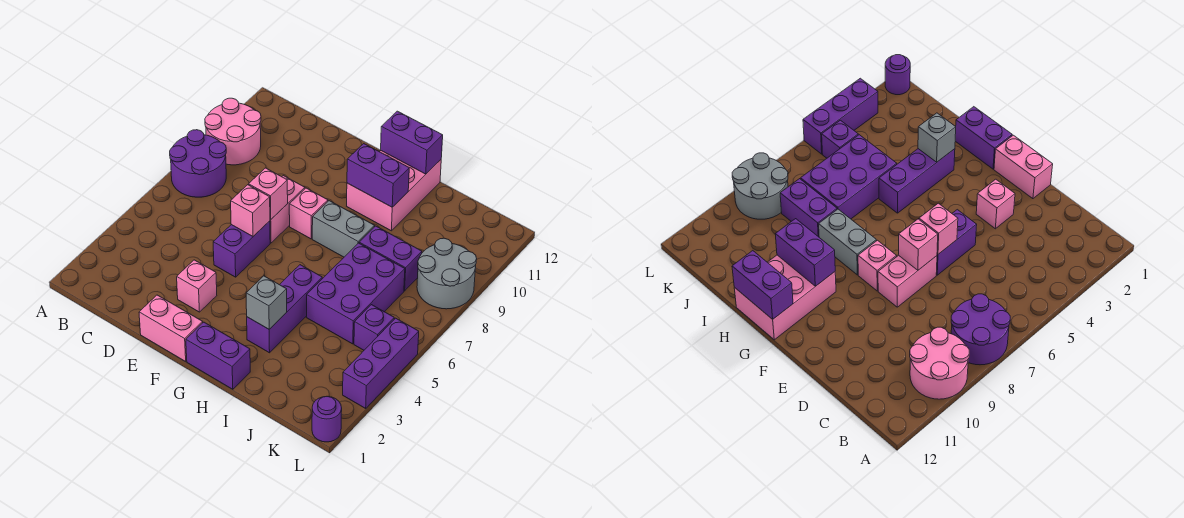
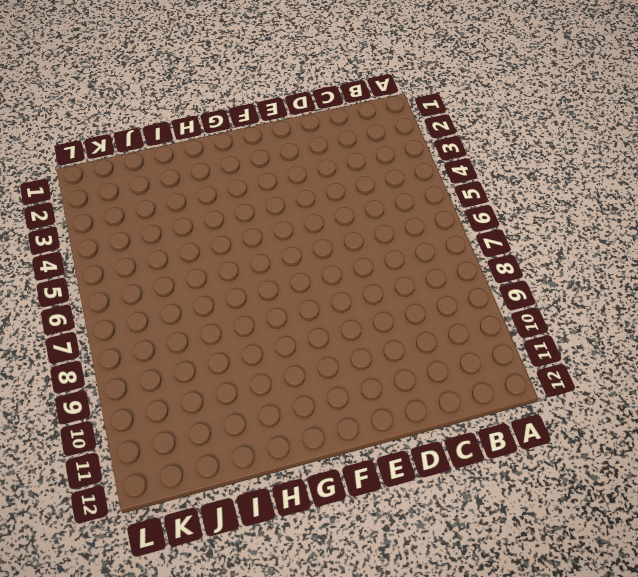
none -> purple round brick A7:B8 level 1
none -> pink round brick A9:B10 level 1
none -> pink brick E1:F1 level 1

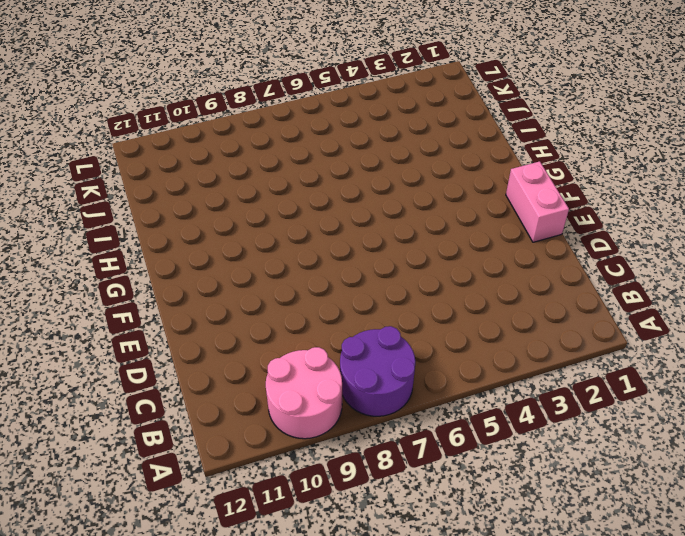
none -> pink brick E3 level 1
none -> purple brick E5:E6 level 1
none -> pink brick E7:E8 level 1

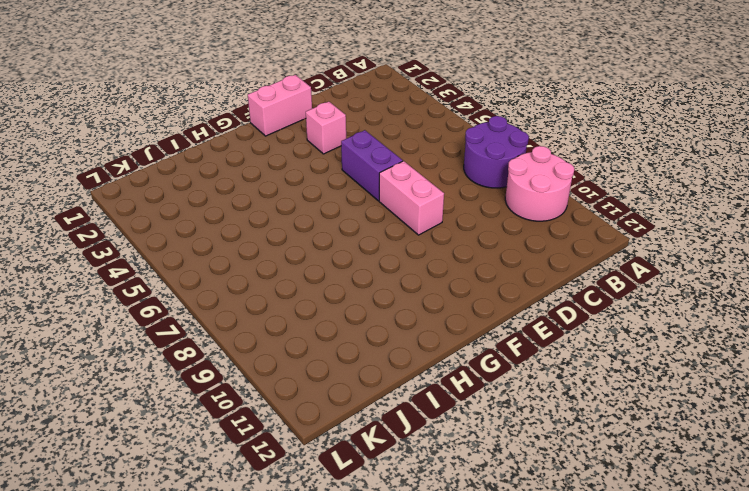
none -> pink brick F8 level 1
none -> purple brick G1:H1 level 1
none -> grey brick G8:H8 level 1

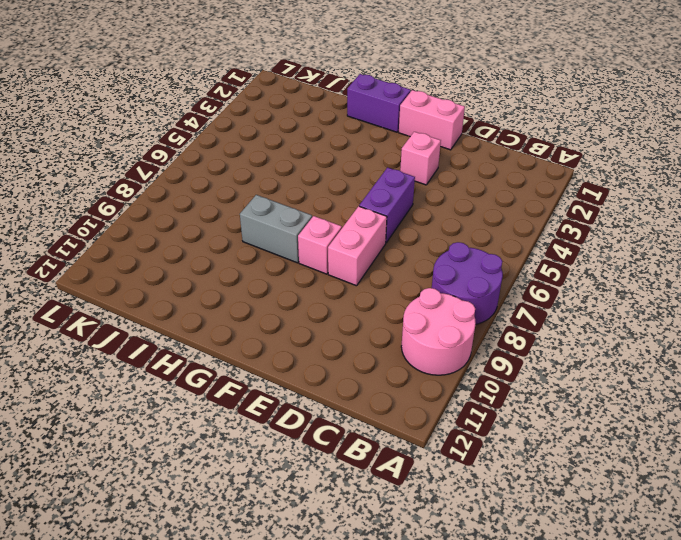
none -> pink brick G10:H12 level 1
none -> purple brick H3:H5 level 1
none -> purple brick I5:J7 level 1

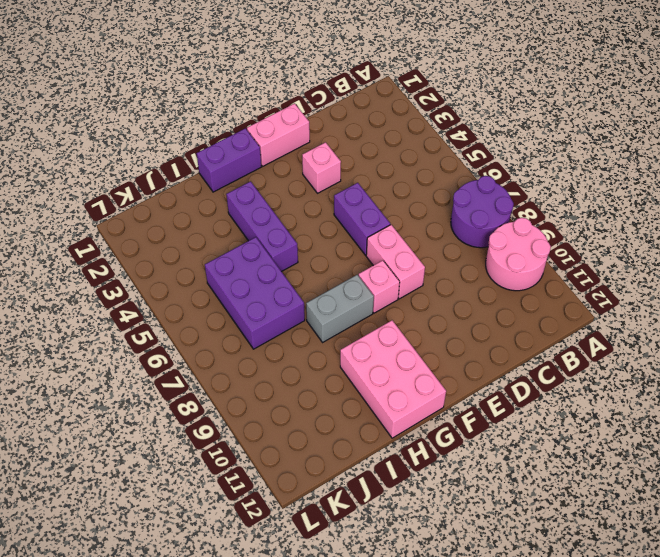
none -> purple brick I8:J8 level 1
none -> purple brick K5 level 1
none -> grey round brick K8:L9 level 1

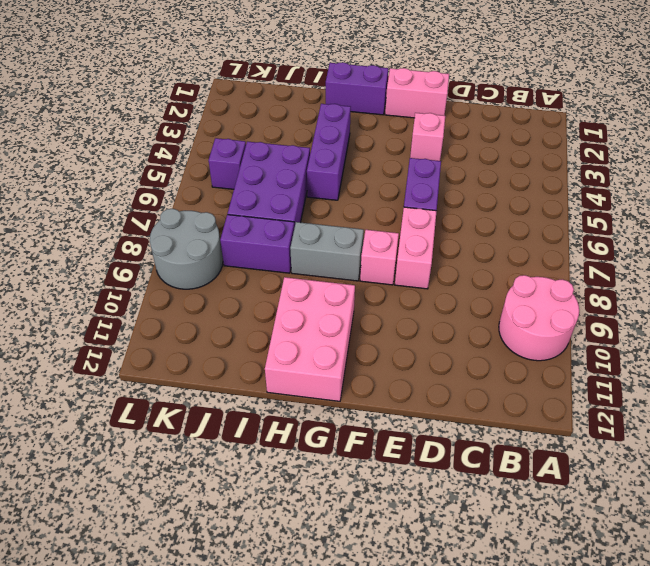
none -> purple round brick A7:B8 level 1
none -> purple round brick L1 level 1
none -> purple brick L3:L5 level 1

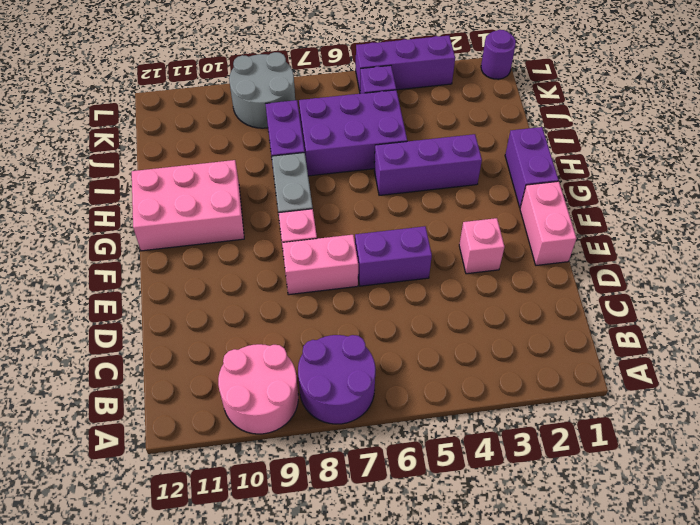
none -> pink brick E6 level 2
none -> pink brick E7 level 2
none -> purple brick G10:H10 level 2

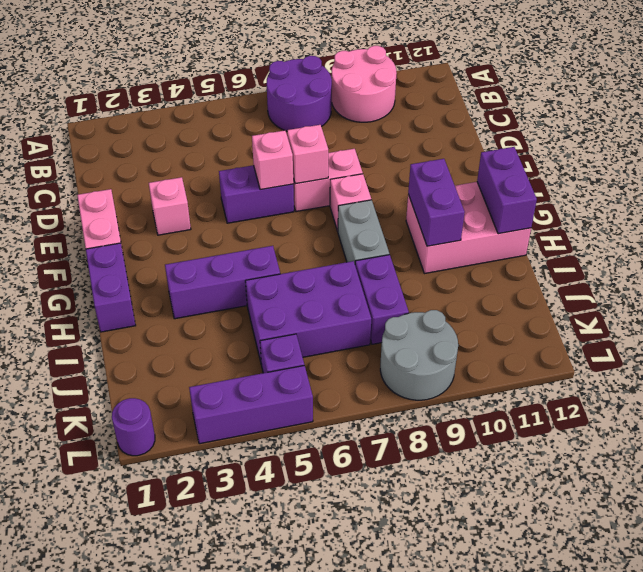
none -> grey brick H3 level 2

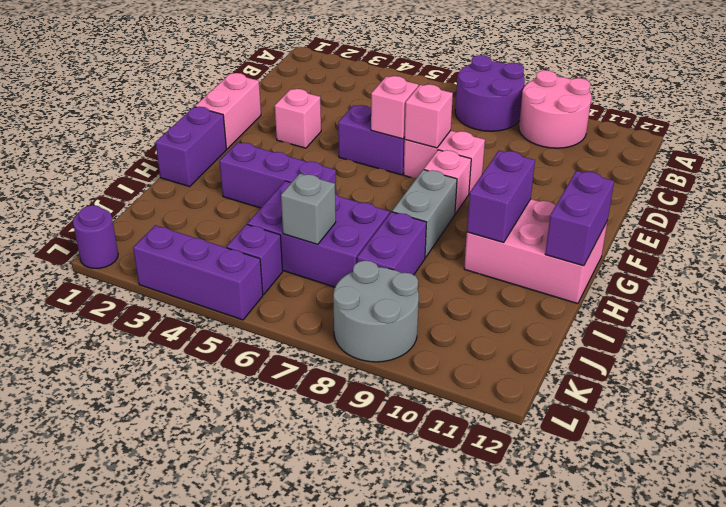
grey brick J6 level 2 -> grey brick H3 level 2

